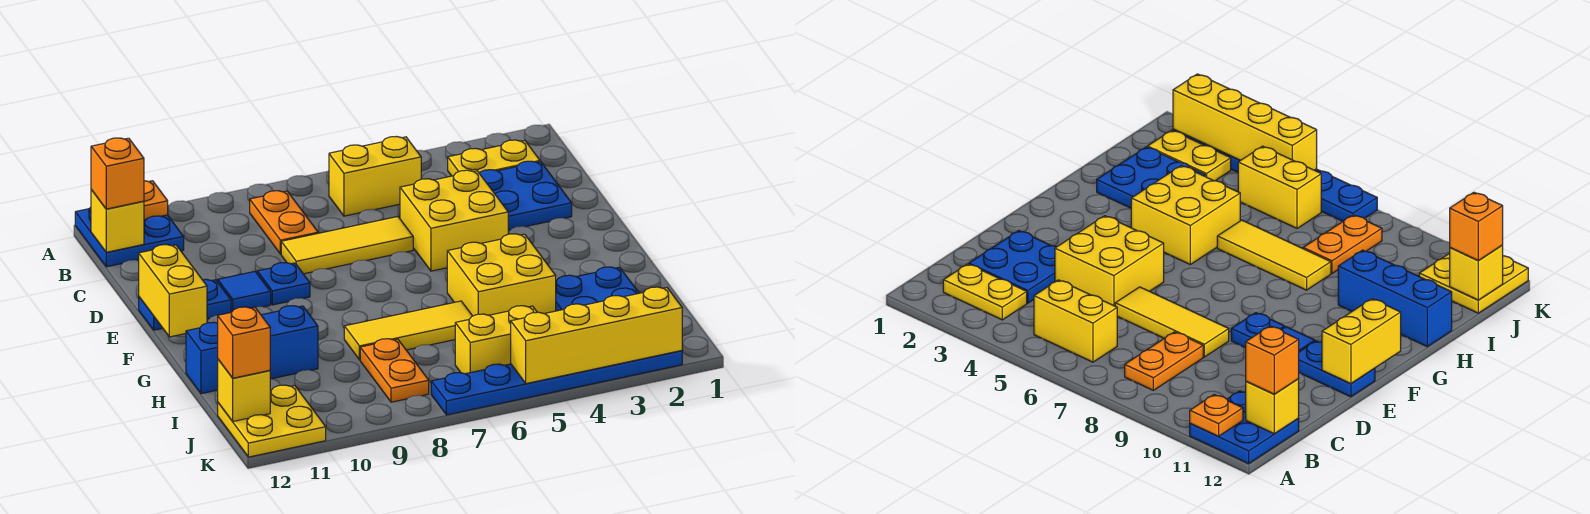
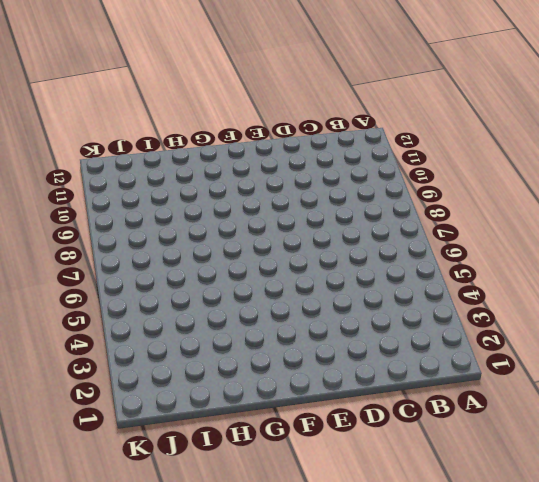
none -> blue plate A11:B12 level 1
none -> yellow plate B2:B3 level 1
none -> yellow brick B5:B6 level 1

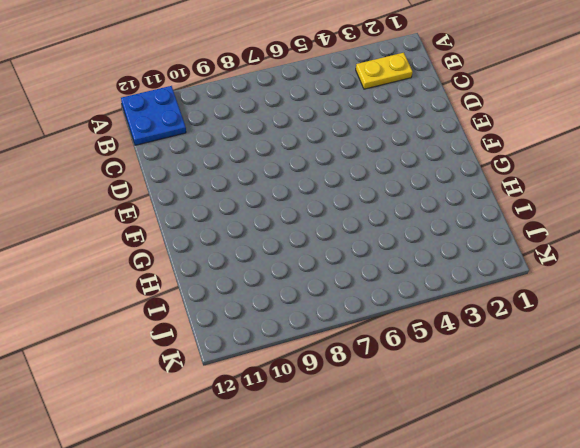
none -> yellow brick B5:B6 level 1
none -> orange plate B8:C8 level 1
none -> blue plate C2:D3 level 1

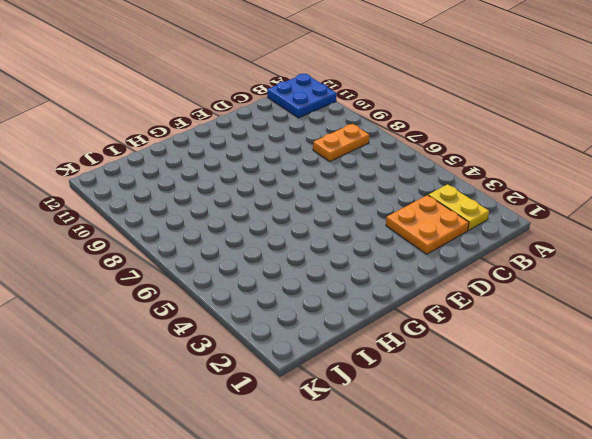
orange plate C2:D3 level 1 -> blue plate C2:D3 level 1
none -> yellow brick B5:B6 level 1
none -> yellow brick D4:E5 level 1
none -> yellow tile D6:D8 level 1

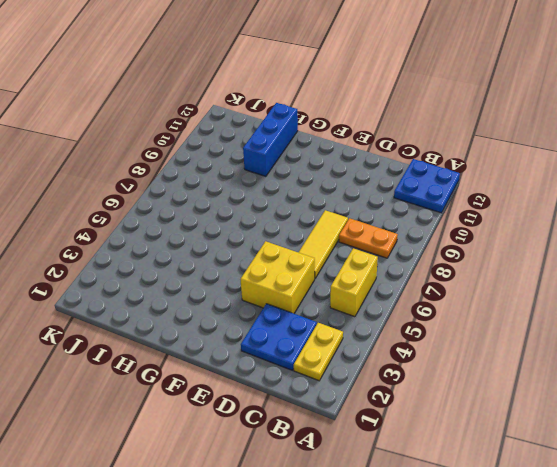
none -> blue plate E9 level 1
none -> blue tile E10 level 1
none -> blue plate E11:E12 level 1

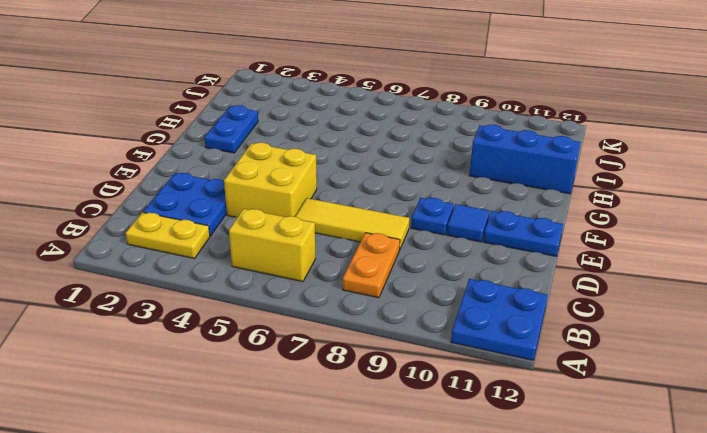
blue plate G2:H2 level 1 -> blue plate H2:I3 level 1
none -> yellow brick G4:H5 level 1
none -> yellow tile H6:H8 level 1
none -> orange plate I8:J8 level 1

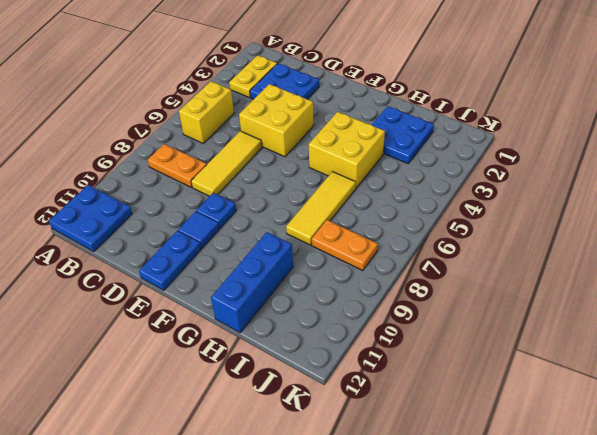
none -> yellow plate J2:J3 level 1
none -> yellow brick J5:J6 level 1
none -> yellow plate J11:K12 level 1

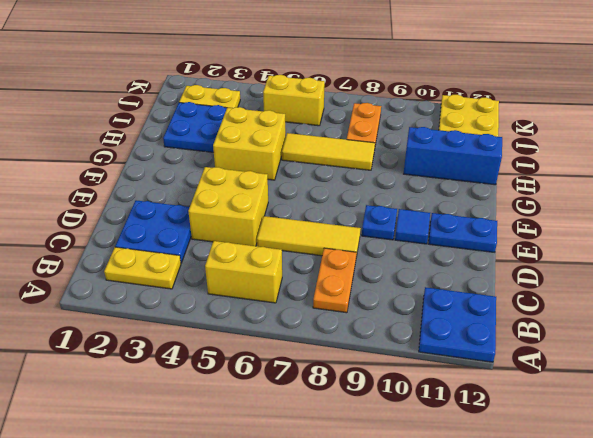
none -> blue plate K2:K7 level 1
none -> orange plate A11 level 2
none -> yellow brick B12 level 2

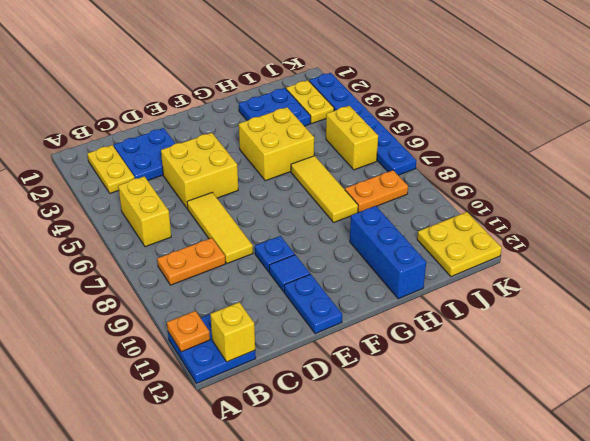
none -> yellow brick E12:F12 level 2
none -> yellow brick J12 level 2
none -> yellow brick K2:K5 level 2

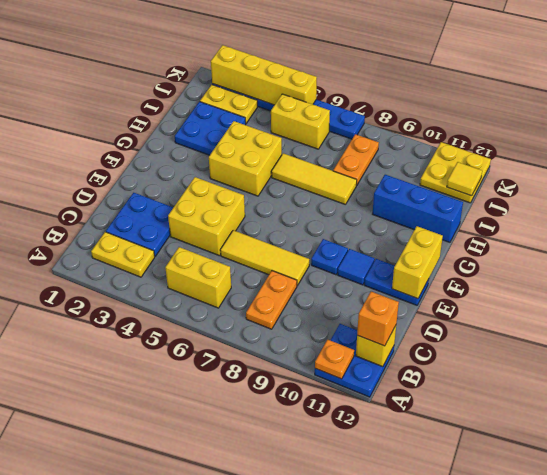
yellow tile J12 level 2 -> yellow brick J12 level 2
none -> orange brick J12 level 3

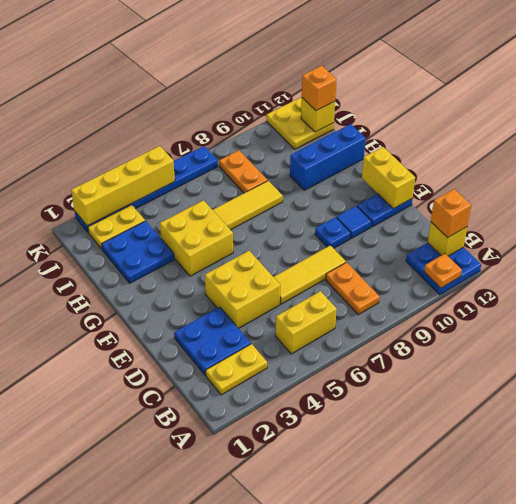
none -> yellow brick J5:J6 level 1

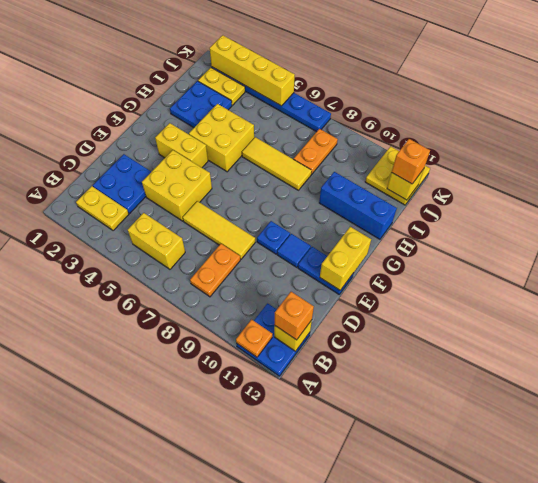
yellow brick F3:F4 level 1 -> yellow brick J5:J6 level 1

